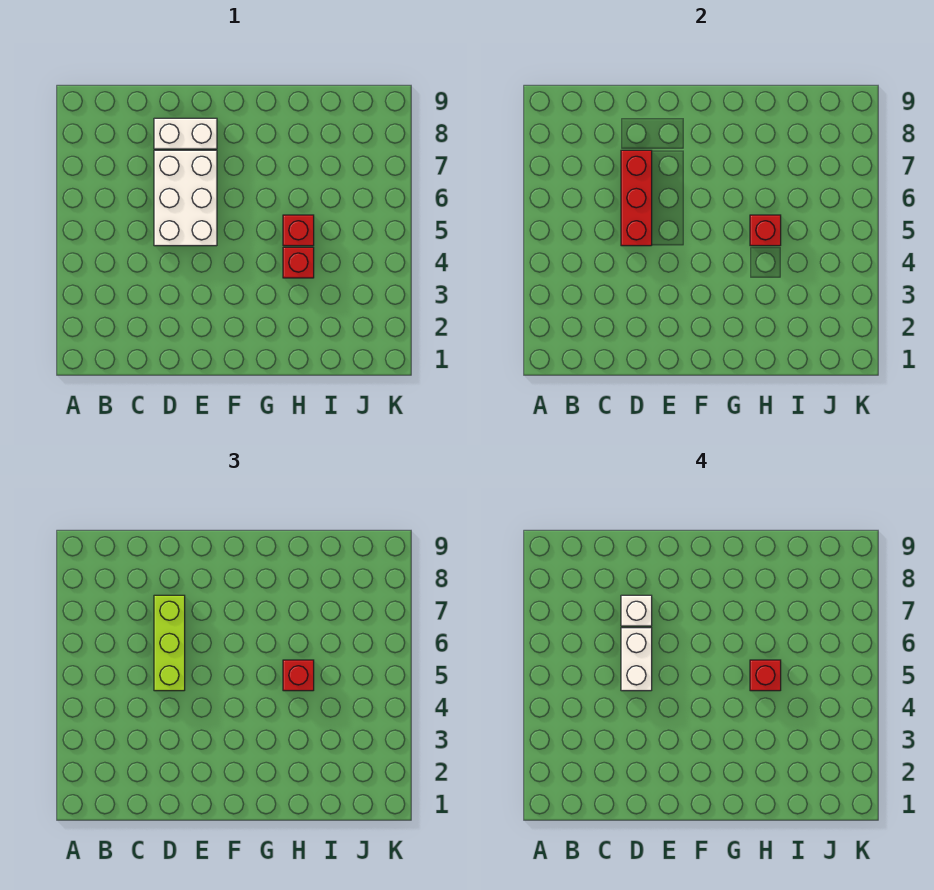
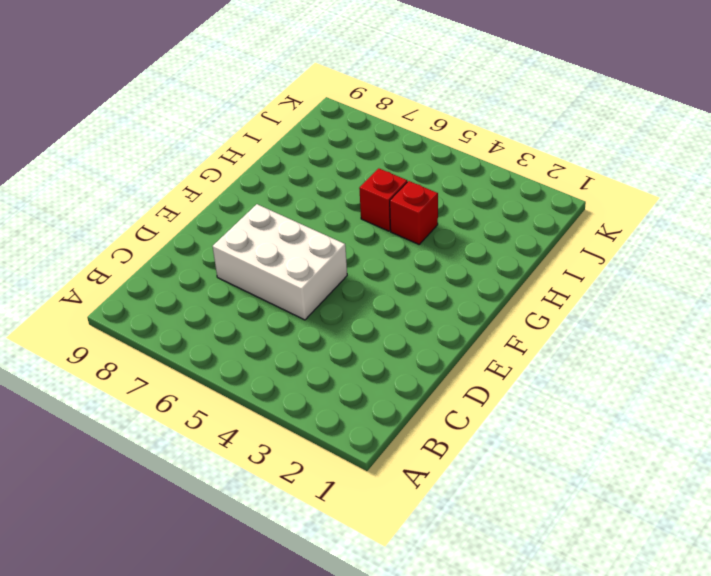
none -> white brick D8:E8 level 1
none -> red brick D5:D7 level 2

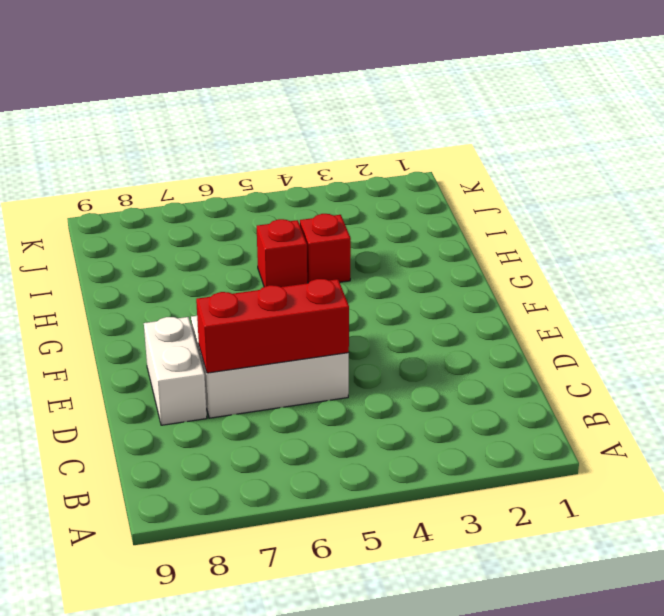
none -> red brick H5 level 2
none -> lime brick D5:D7 level 3

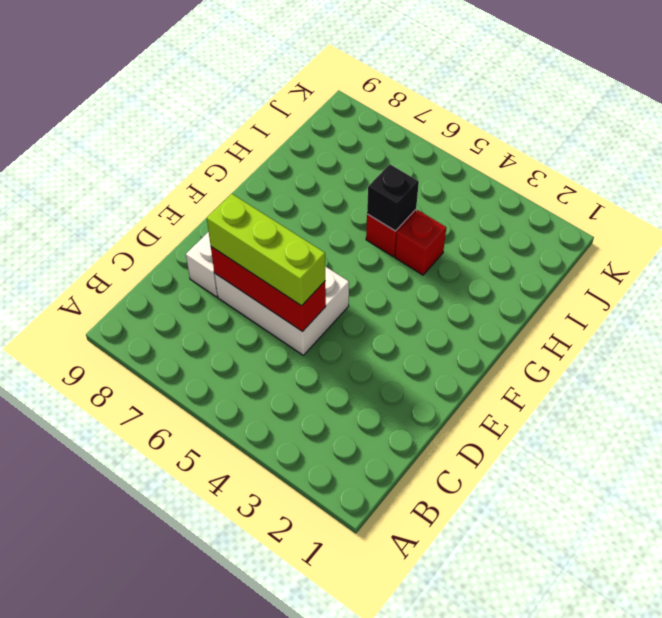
black brick H5 level 2 -> red brick H5 level 2
none -> red brick H5 level 3
none -> white brick D5:D6 level 4

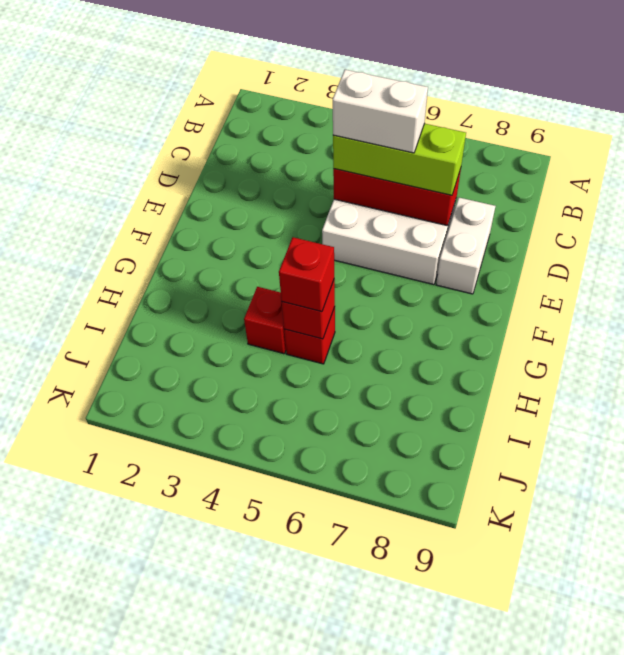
none -> white brick D7 level 4
none -> red brick H5 level 4

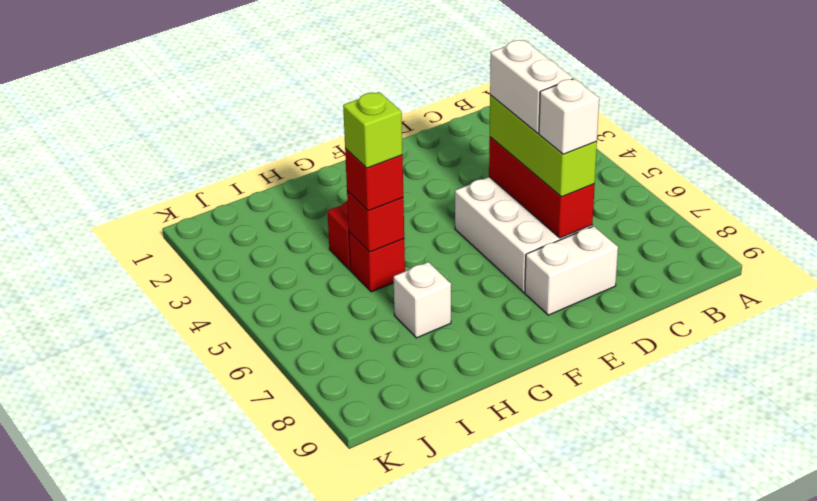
lime brick H5 level 4 -> red brick H5 level 4
white brick H7 level 1 -> none

